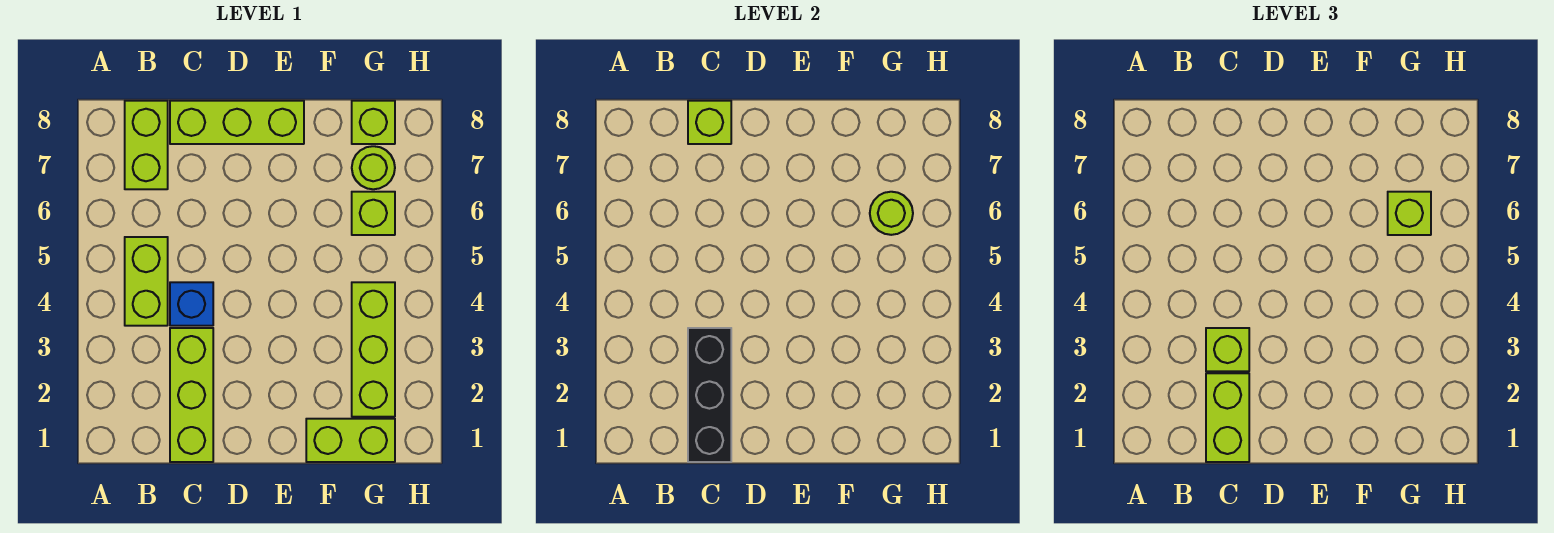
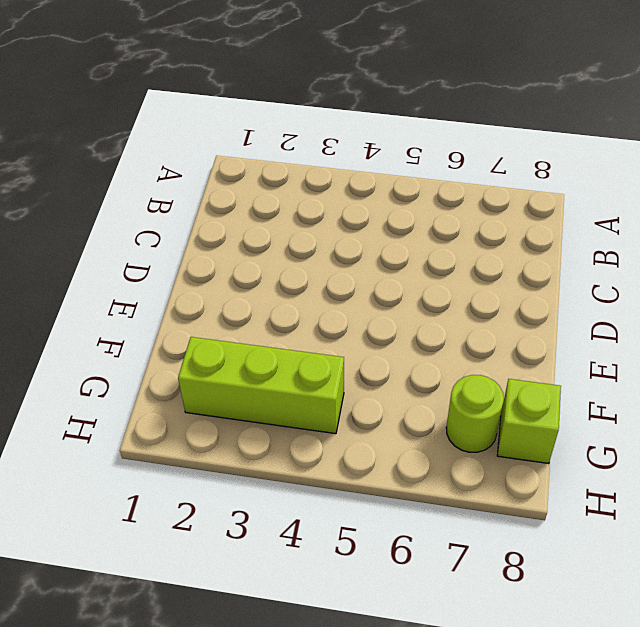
none -> lime brick B4:B5 level 1
none -> lime brick B7:B8 level 1
none -> lime brick C1:C3 level 1

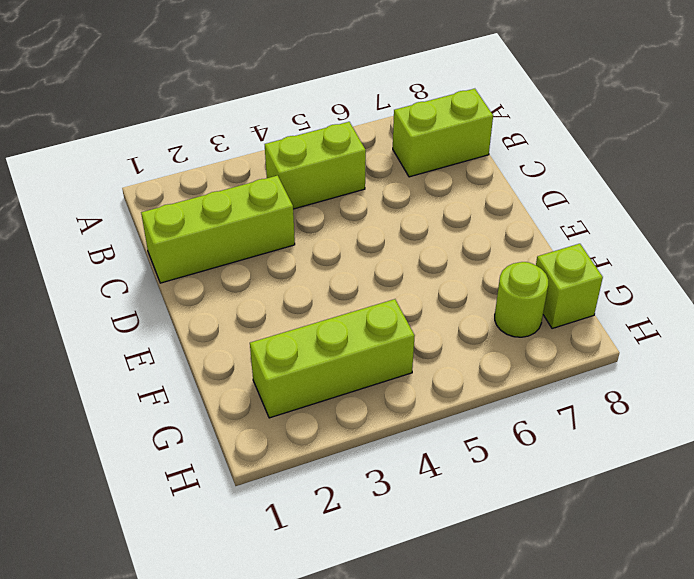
none -> blue brick C4 level 1
none -> lime brick C8:E8 level 1
none -> lime brick F1:G1 level 1

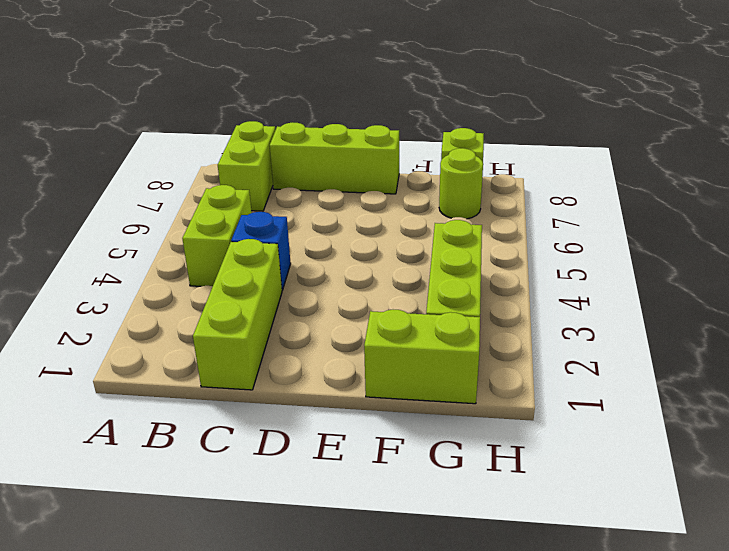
none -> lime brick G6 level 1
none -> black brick C1:C3 level 2
none -> lime brick C8 level 2

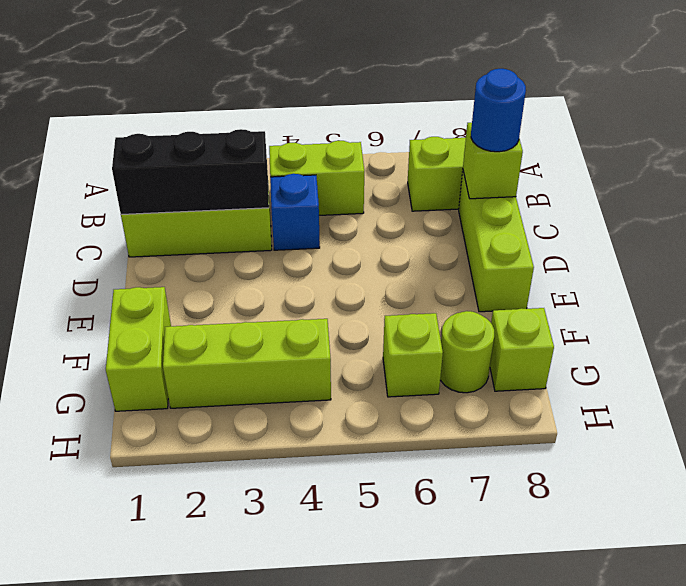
blue round brick C8 level 3 -> none
none -> lime round brick G6 level 2
none -> lime brick C1:C2 level 3
none -> lime brick C3 level 3

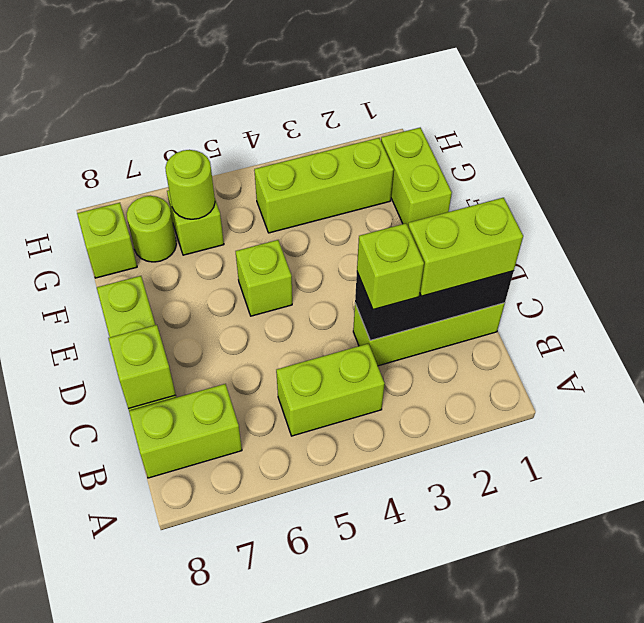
lime brick E5 level 1 -> lime brick G6 level 3
none -> blue brick C4 level 1

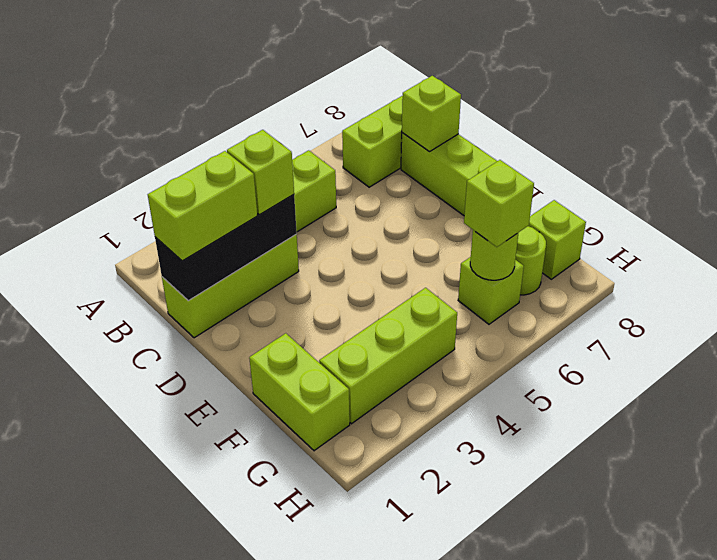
none -> blue brick C4 level 1

